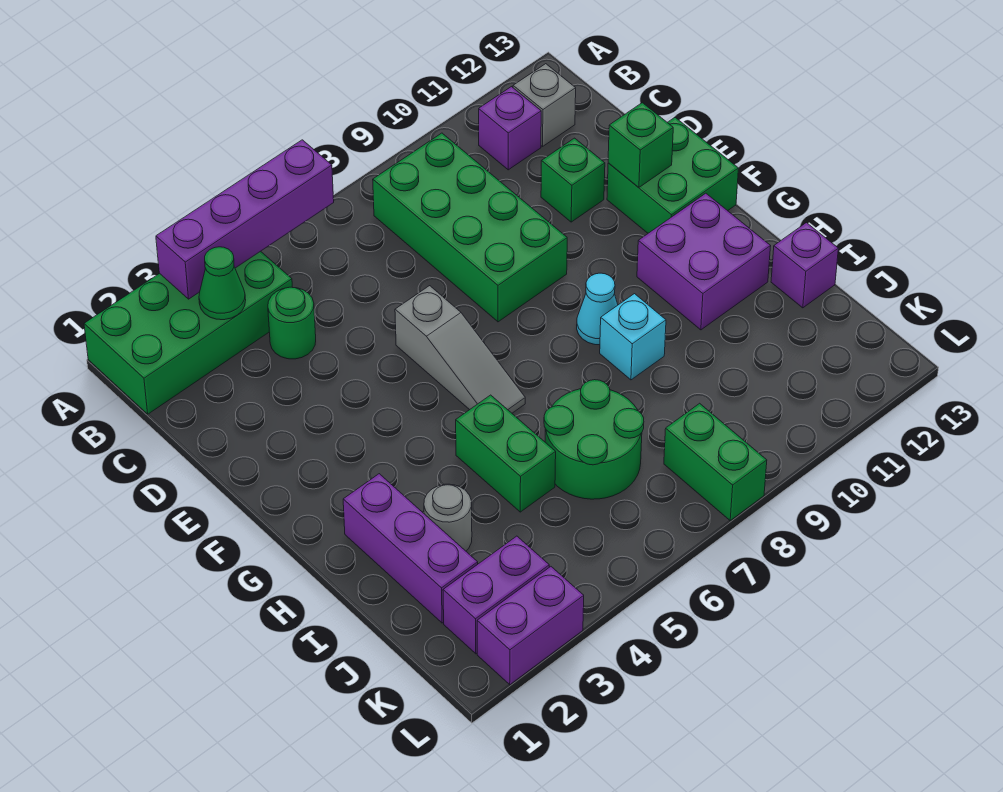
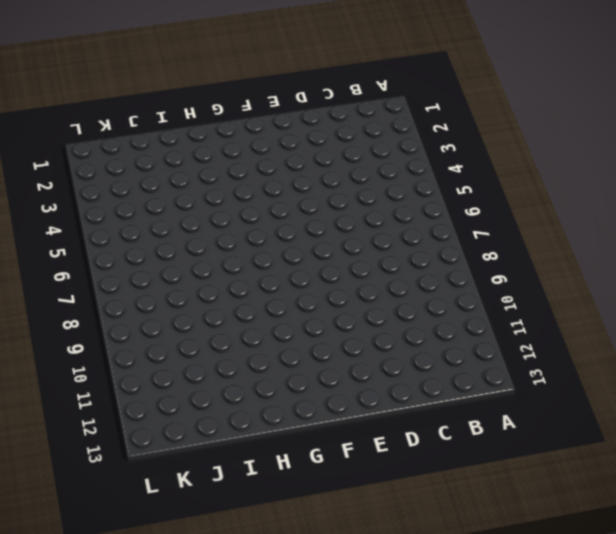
none -> green brick A1:B4 level 1
none -> green brick B8:E9 level 1
none -> purple brick B11 level 1

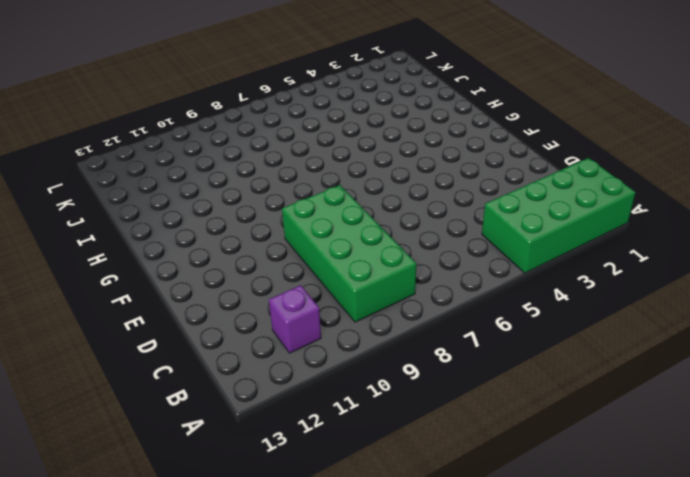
none -> grey brick B12 level 1
none -> green round brick C4 level 1
none -> green brick D11 level 1

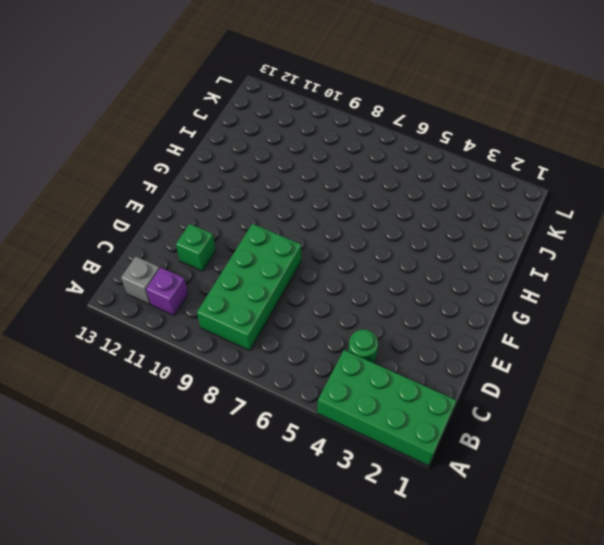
none -> grey slope E6:G6 level 1 top E
none -> green brick E12:F13 level 1
none -> cyan cone G9 level 1

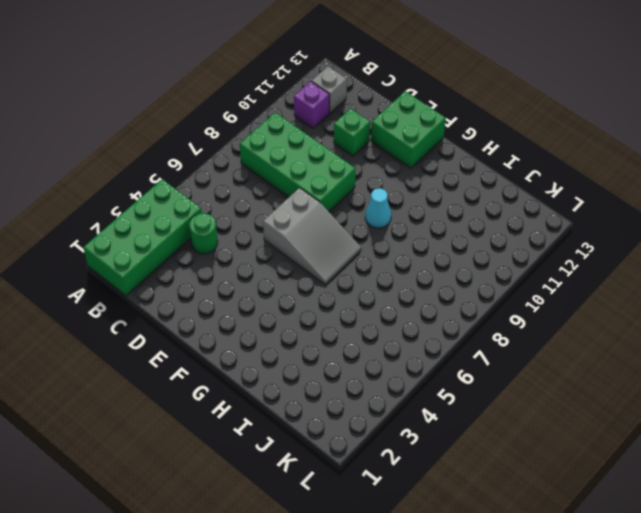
grey slope E6:G7 level 1 top E -> grey slope E6:G6 level 1 top E
none -> purple brick G11:H12 level 1
none -> purple brick H2:J2 level 1
none -> green brick H5:I5 level 1

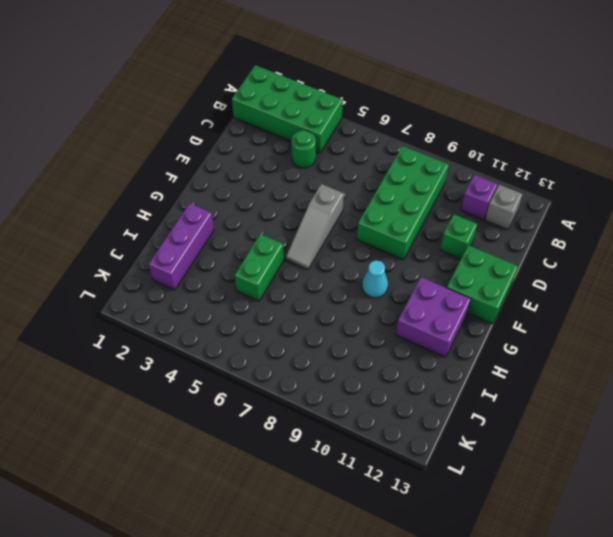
none -> cyan brick H9 level 1
none -> grey round brick I3 level 1
none -> green round brick I6:J7 level 1

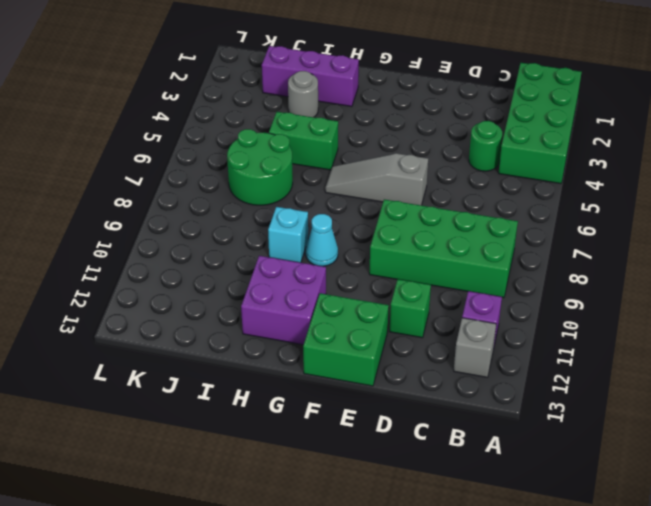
none -> purple brick I13 level 1
none -> purple brick K2:K3 level 1
none -> green brick K8:L8 level 1

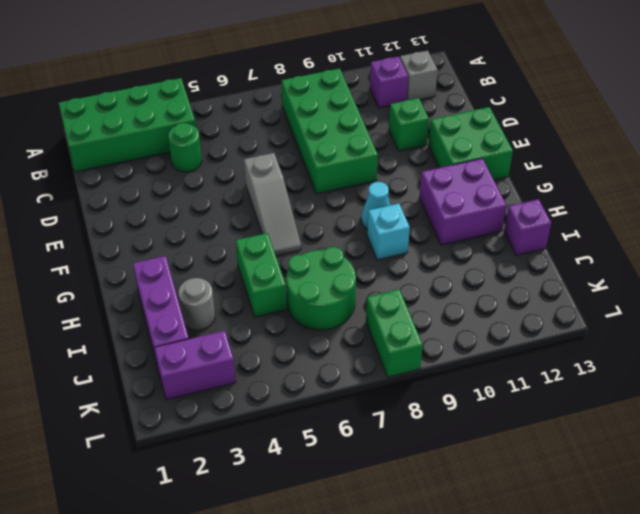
none -> purple brick L2:L3 level 1
none -> purple brick A3:A6 level 2
none -> green cone B3 level 2

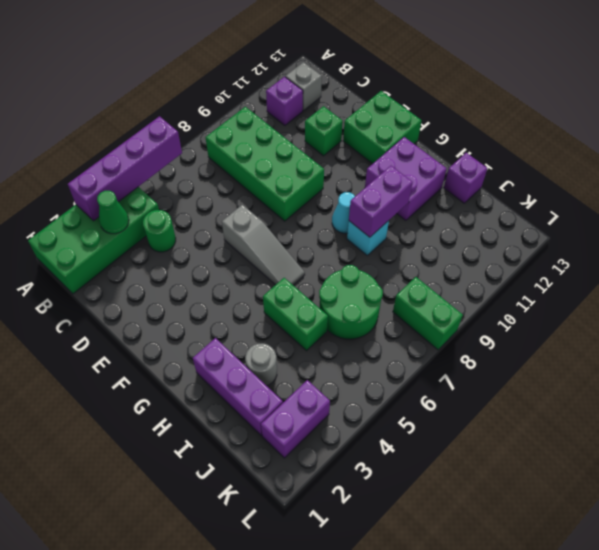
purple brick H9:H10 level 2 -> purple brick L2:L3 level 1
none -> green brick E12 level 2

